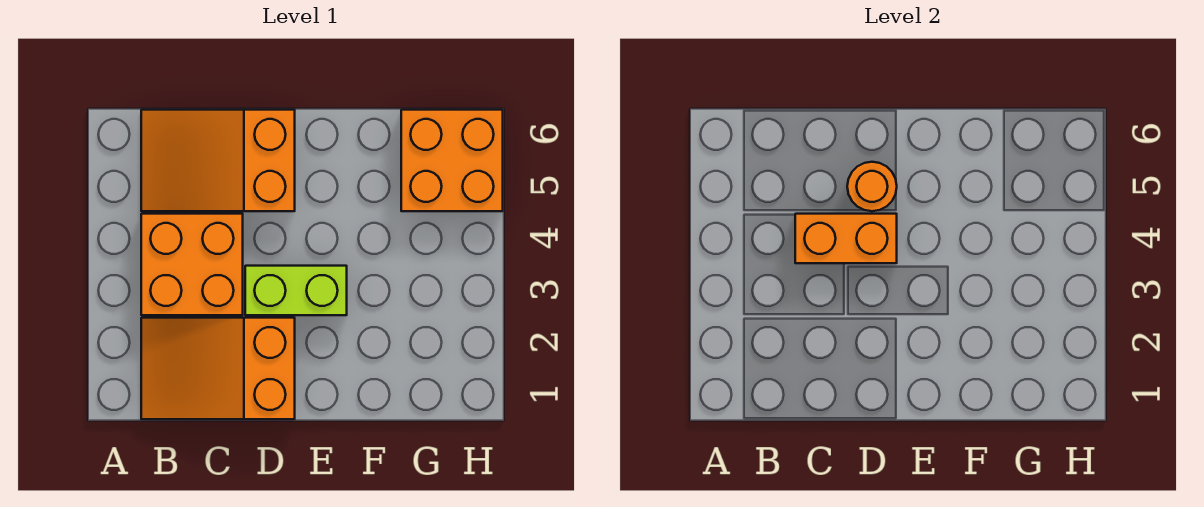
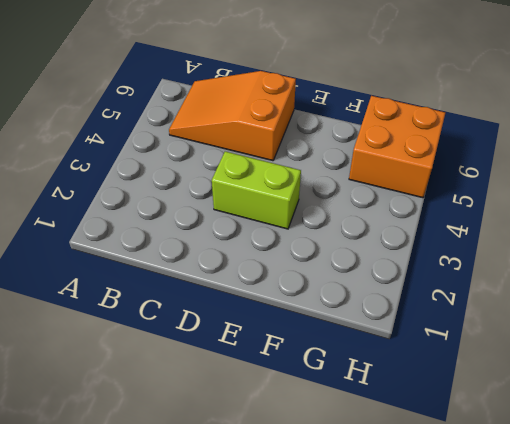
none -> orange slope B1:D2 level 1 top D
none -> orange brick B3:C4 level 1

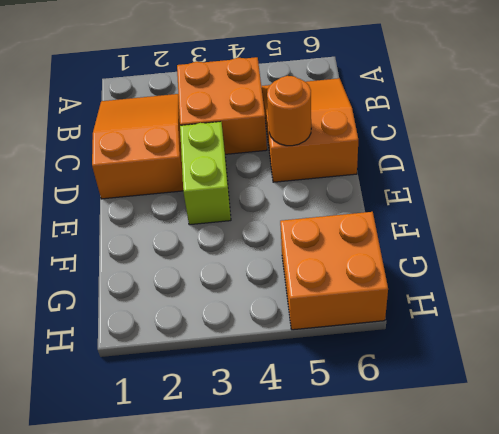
none -> orange brick C4:D4 level 2

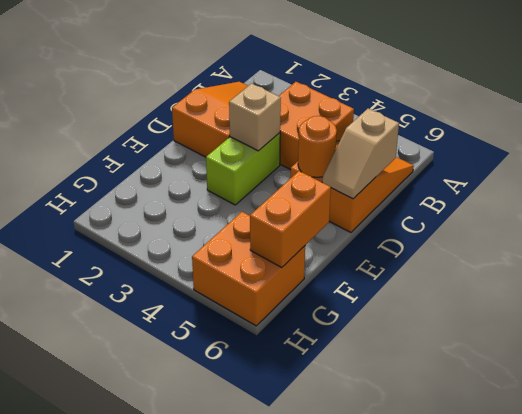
tan slope C6:D6 level 2 top C -> none
tan brick D3 level 2 -> none
orange brick F6:G6 level 2 -> orange brick C4:D4 level 2

